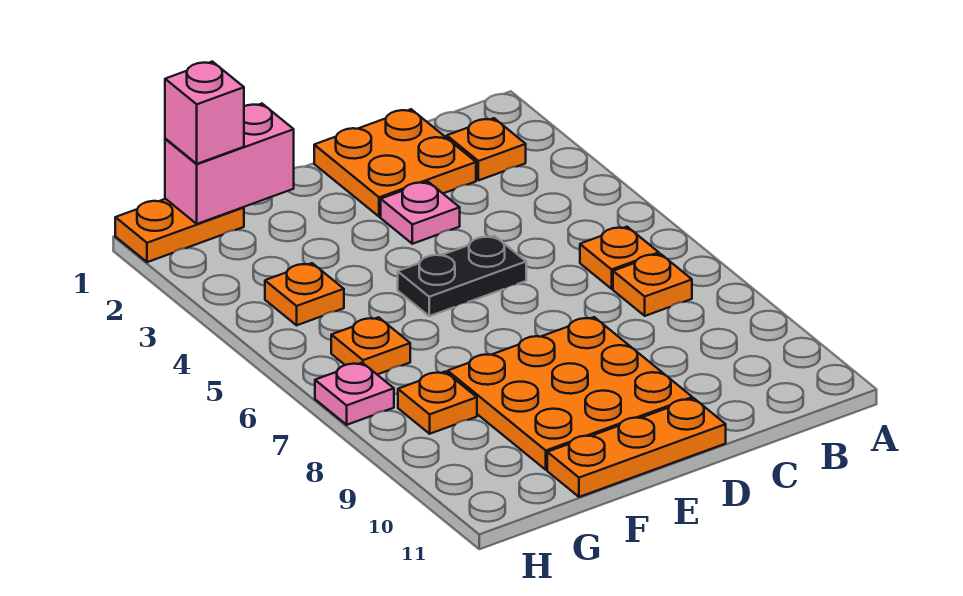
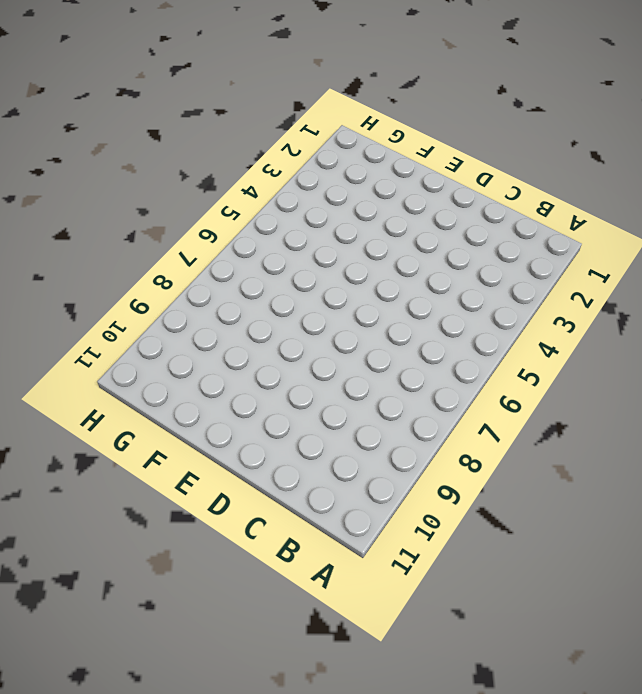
none -> orange plate B2 level 1
none -> orange plate B6 level 1
none -> orange plate B7 level 1

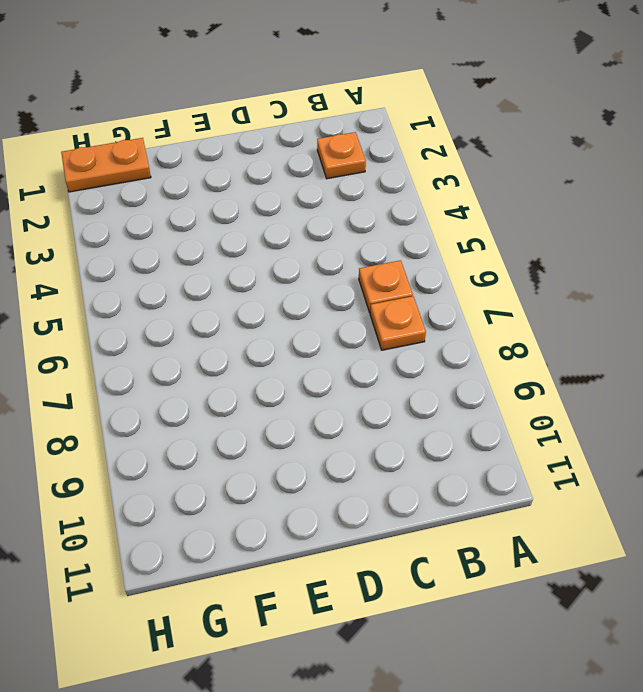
none -> orange plate C1:D2 level 1
none -> pink plate D3 level 1
none -> black plate D5:E5 level 1

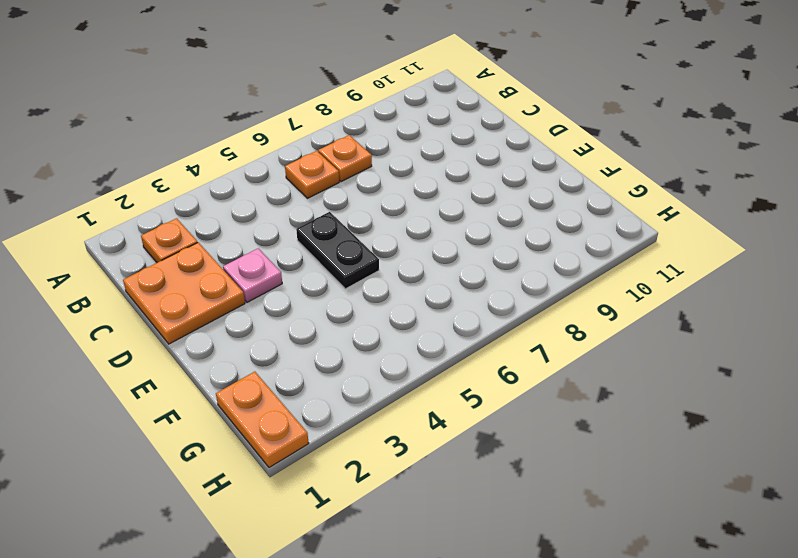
none -> orange plate D8:F10 level 1
none -> orange plate D11:F11 level 1
none -> orange plate G4 level 1

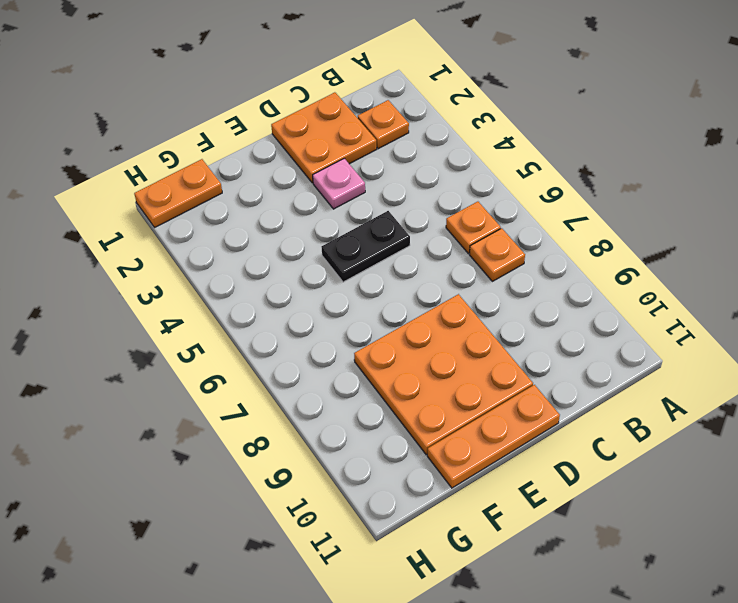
none -> orange plate G4 level 1
none -> orange plate G6 level 1
none -> orange plate G8 level 1

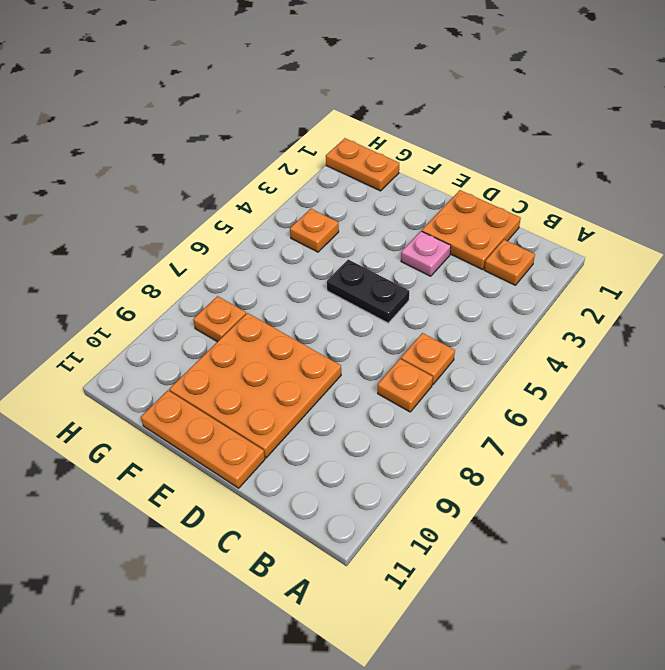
none -> orange plate G6 level 1
none -> pink plate H7 level 1
none -> pink brick F1:G1 level 2

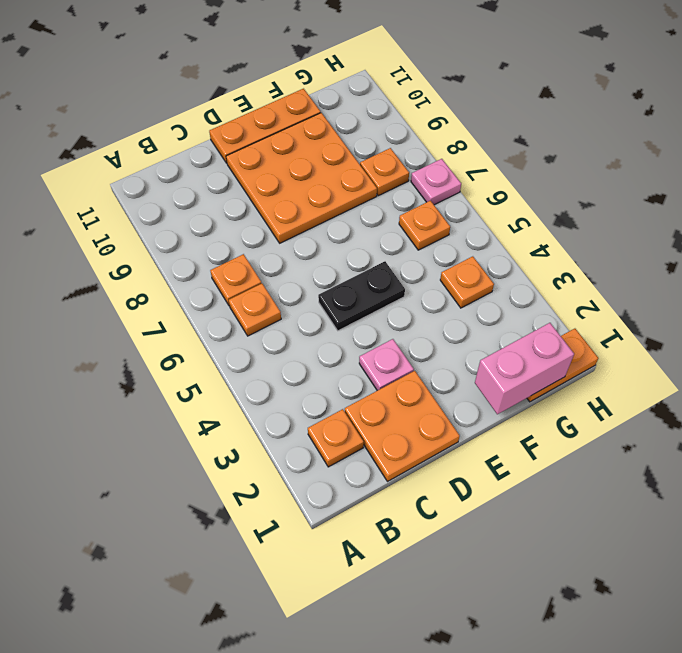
none -> pink brick G1 level 3

